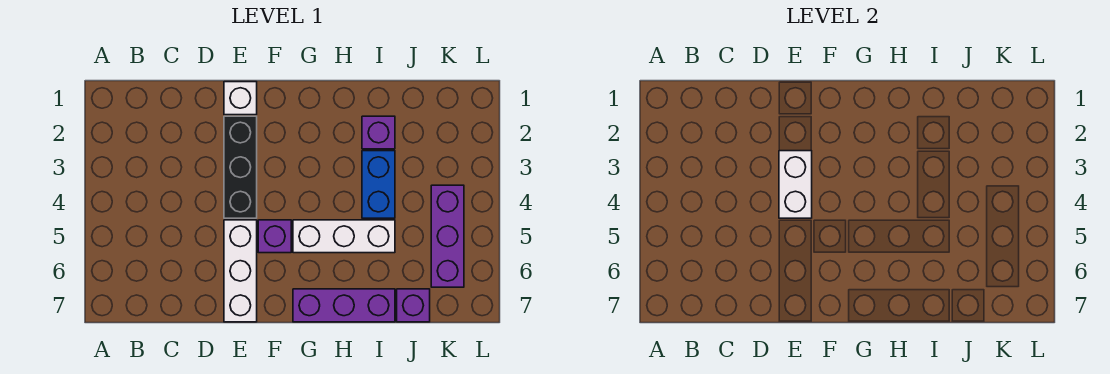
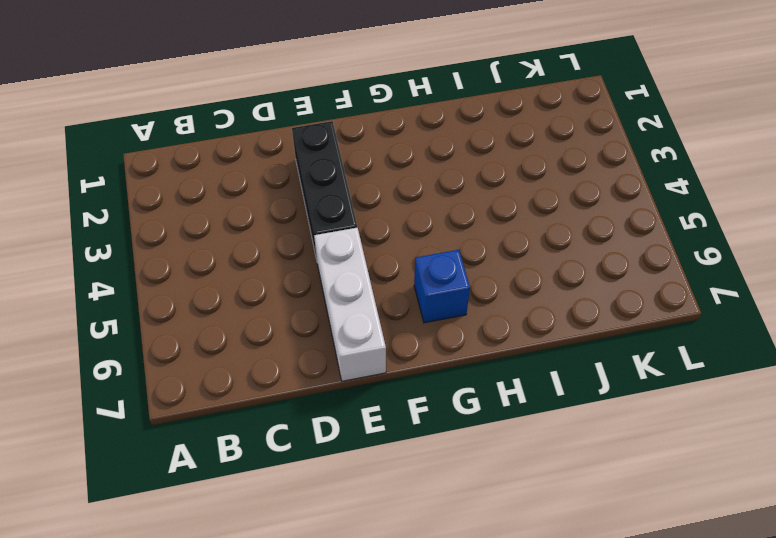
blue brick G6 level 1 -> none
none -> white brick E1 level 1
none -> purple brick F5 level 1

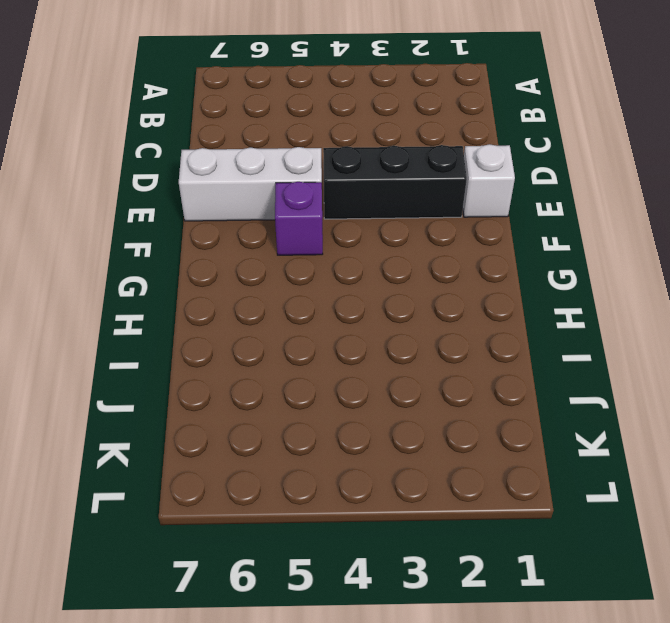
none -> white brick G5:I5 level 1
none -> purple brick G7:I7 level 1

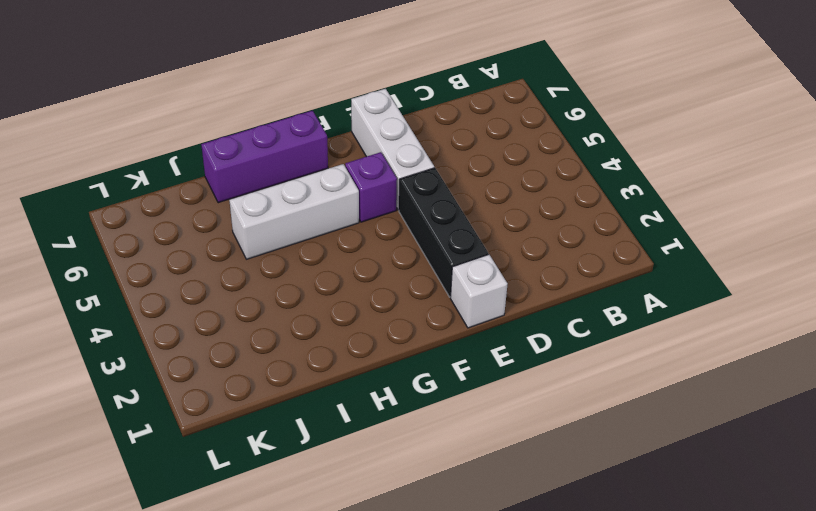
none -> purple brick I2 level 1
none -> blue brick I3:I4 level 1

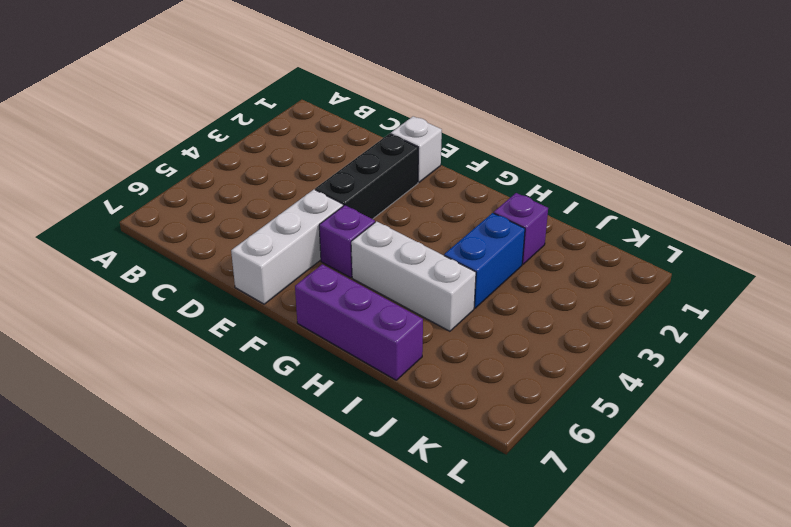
none -> purple brick J7 level 1
none -> purple brick K4:K6 level 1

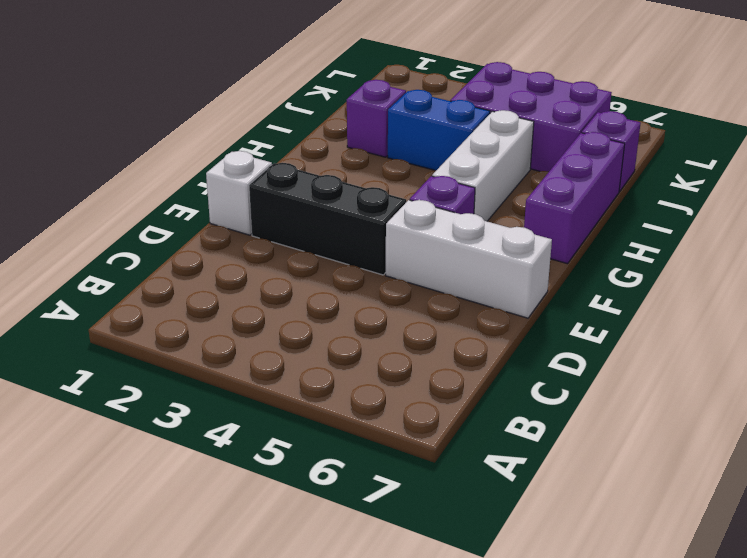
purple brick J4:K6 level 1 -> purple brick K4:K6 level 1
none -> white brick E3:E4 level 2

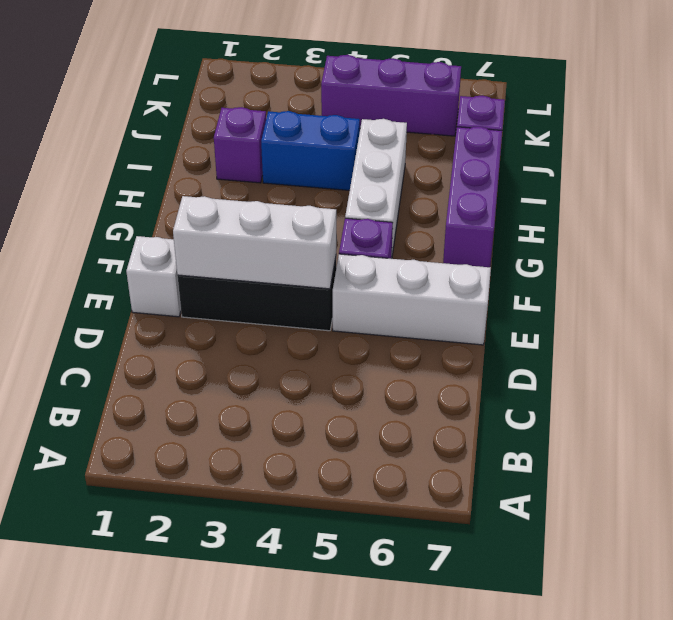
white brick E2:E4 level 2 -> white brick E3:E4 level 2

